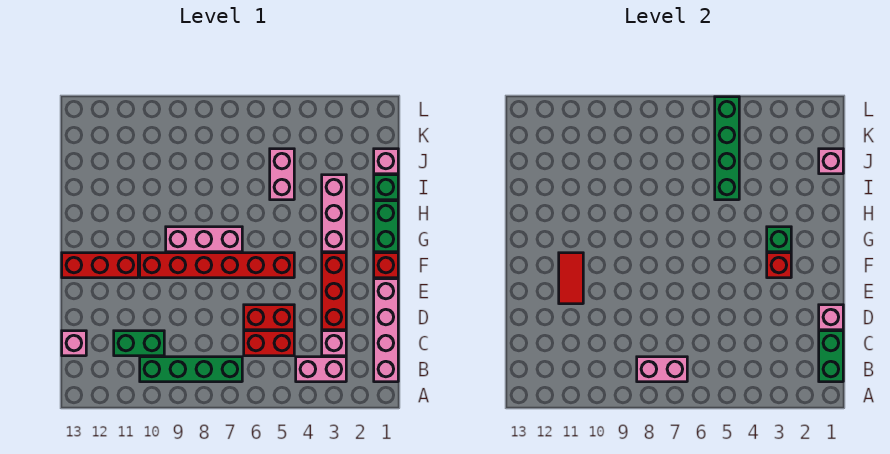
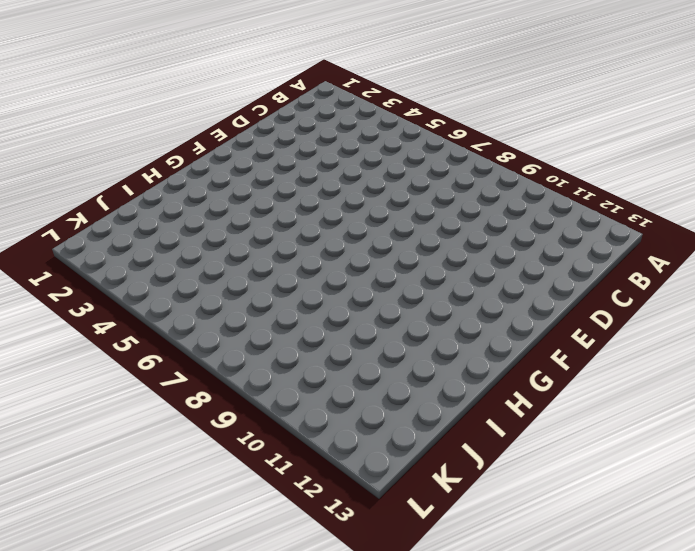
none -> pink brick B1:E1 level 1
none -> pink brick B3:B4 level 1
none -> green brick B7:B10 level 1

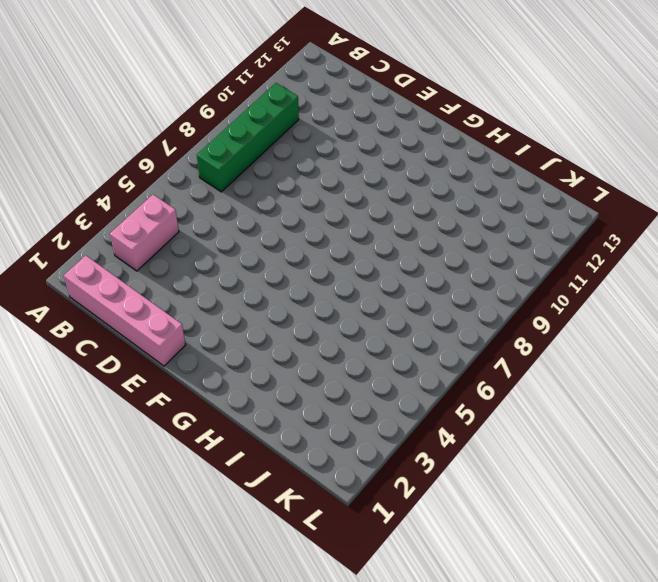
none -> pink brick C3 level 1
none -> red brick C5:C6 level 1
none -> green brick C10:C11 level 1

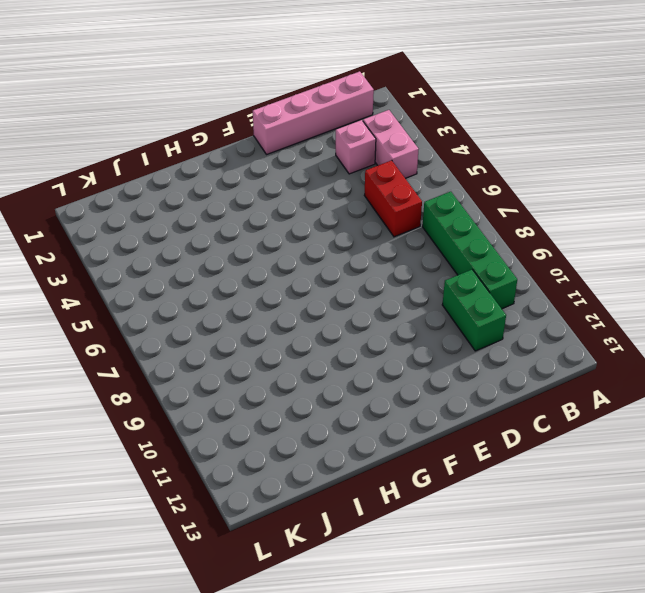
none -> pink brick C13 level 1
none -> red brick D3:F3 level 1
none -> red brick D5:D6 level 1

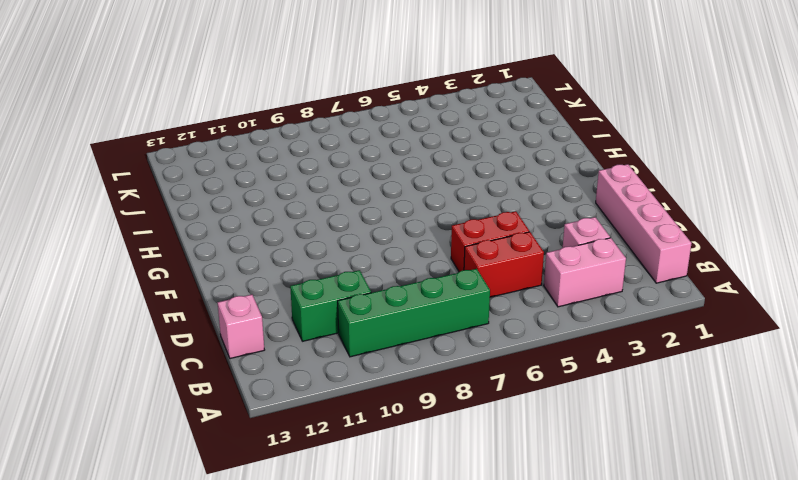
none -> red brick D3:F3 level 1
none -> red brick F1 level 1
none -> red brick F5:F10 level 1

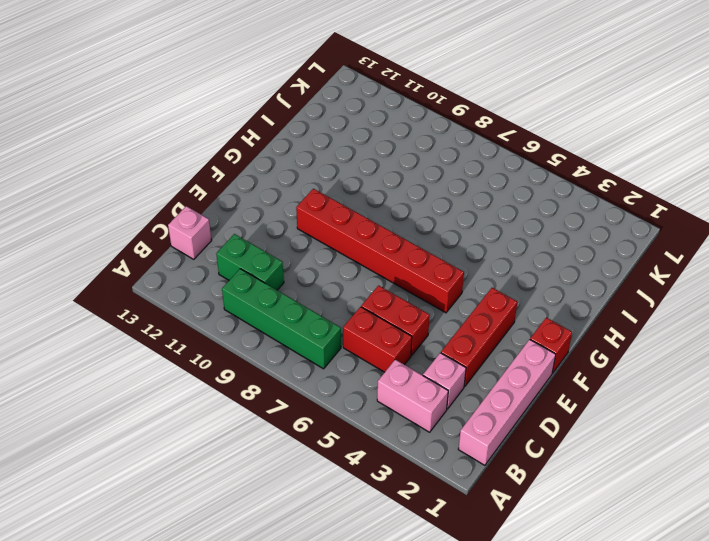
none -> red brick F11:F13 level 1
none -> green brick G1:H1 level 1
none -> pink brick G3:I3 level 1

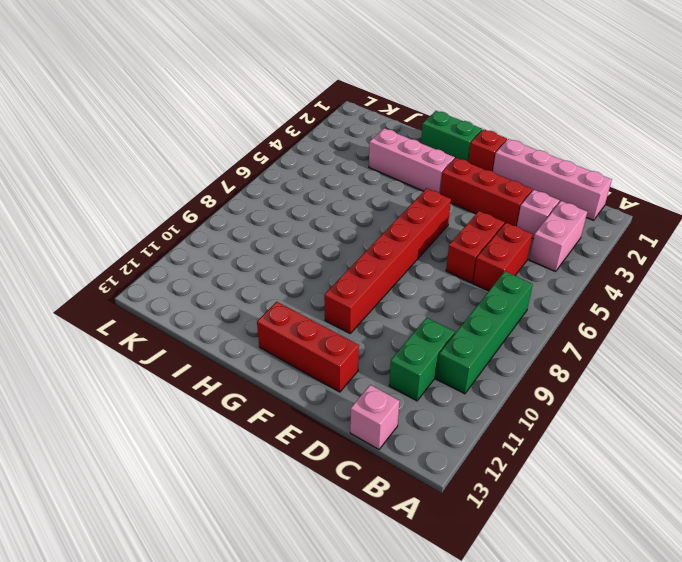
red brick E12:G12 level 1 -> red brick F11:F13 level 1
none -> pink brick G7:G9 level 1
none -> green brick I1 level 1
none -> pink brick I5:J5 level 1

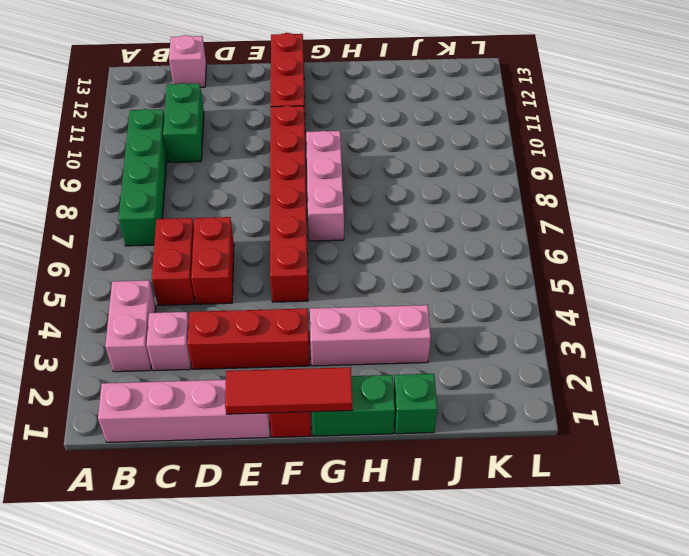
red tile E1:G1 level 2 -> none
none -> pink brick I5:J5 level 1
none -> pink brick J1 level 1
none -> green brick B1:C1 level 2

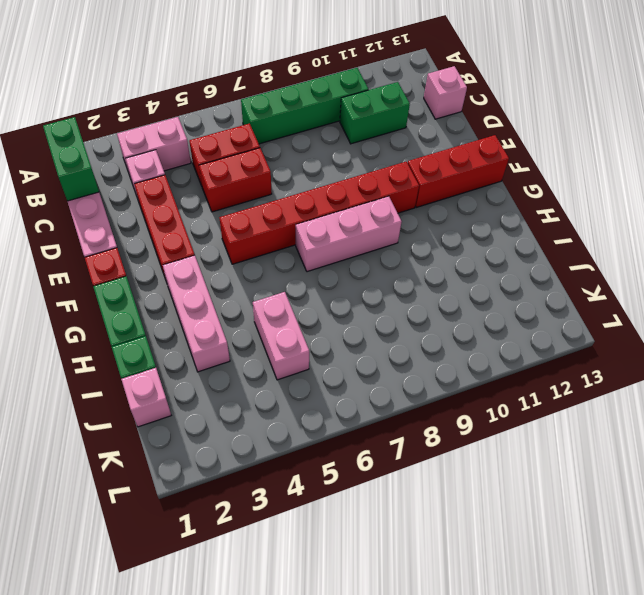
none -> pink brick B7:B8 level 2
none -> pink brick D1 level 2
none -> red tile E11:F11 level 2

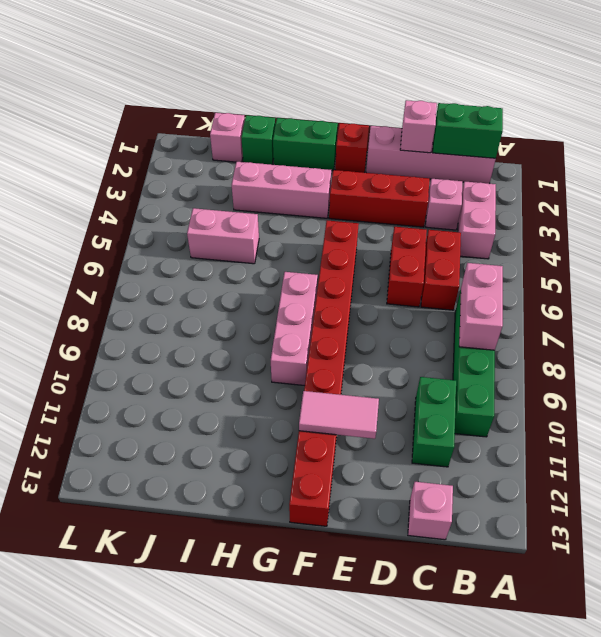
pink tile E11:F11 level 2 -> red tile E11:F11 level 2
none -> red brick F3 level 2
none -> green brick G3 level 2
none -> green brick I5:L5 level 2

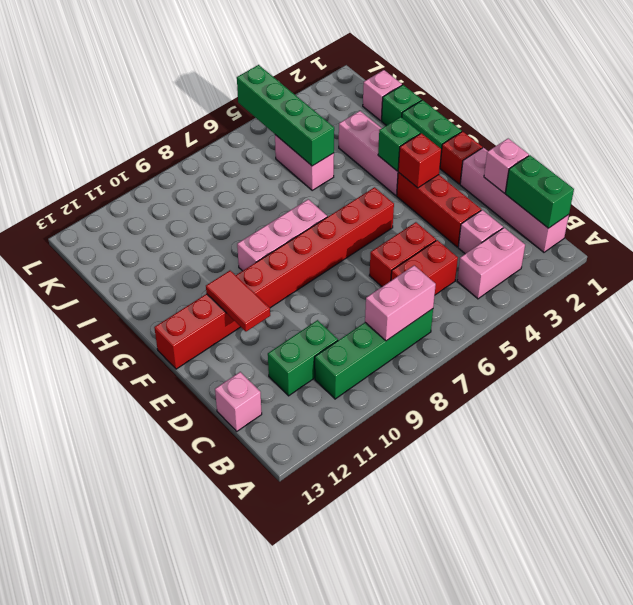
none -> pink brick J1 level 2

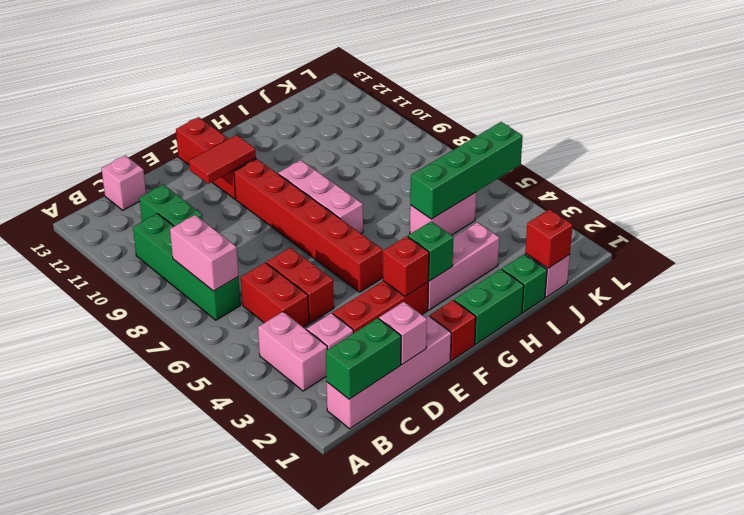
red brick J1 level 2 -> pink brick J1 level 2

